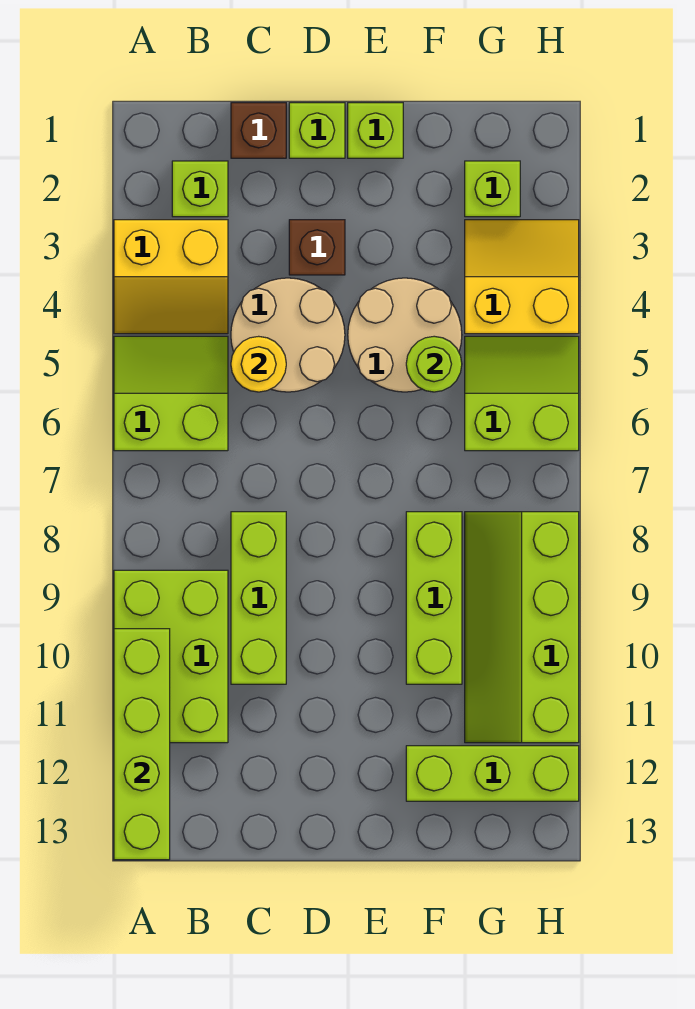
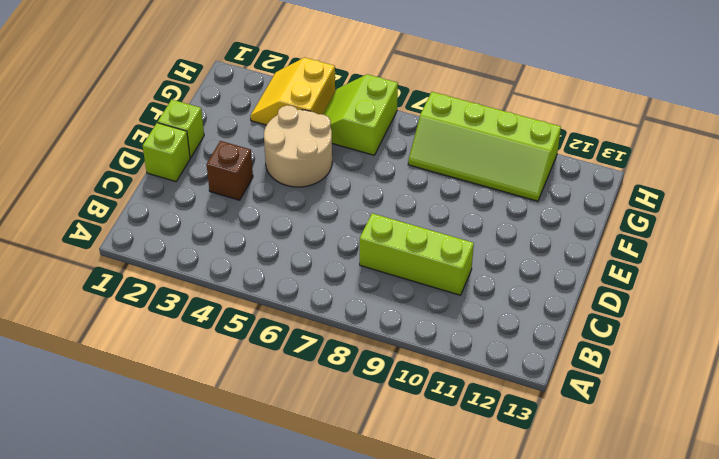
none -> yellow slope A3:B4 level 1 top 3
none -> lime slope A5:B6 level 1 top 6
none -> lime brick A9:B11 level 1

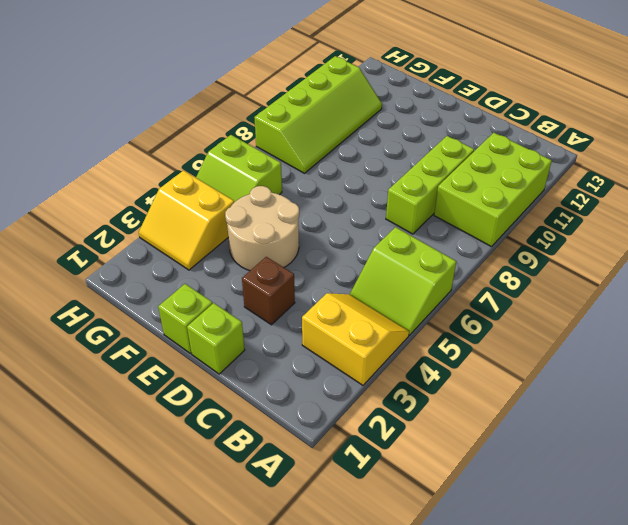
none -> lime brick B2 level 1
none -> brown brick C1 level 1
none -> tan round brick C4:D5 level 1

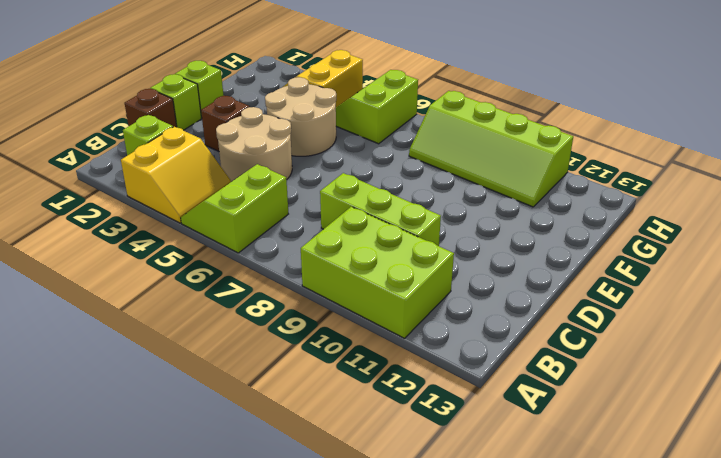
none -> lime brick F8:F10 level 1
none -> lime brick F12:H12 level 1
none -> lime brick G2 level 1

